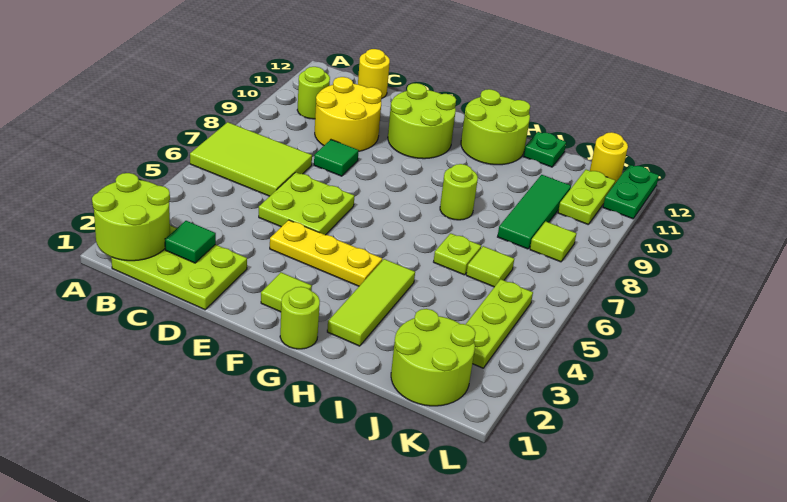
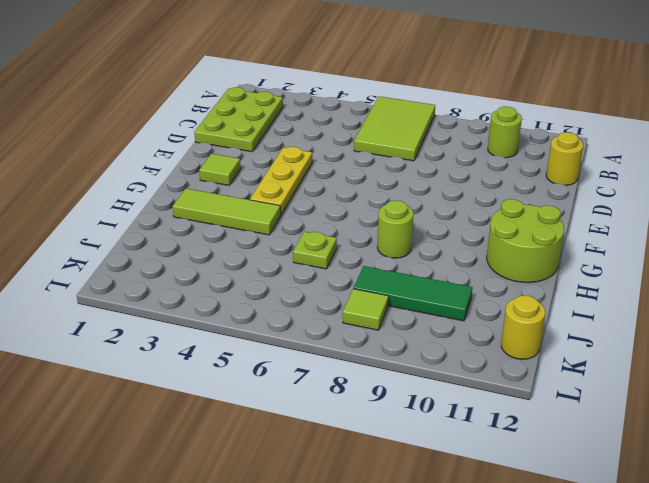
none -> yellow round brick C9:D10 level 1
none -> lime plate D5:E6 level 1
none -> green tile D8 level 1

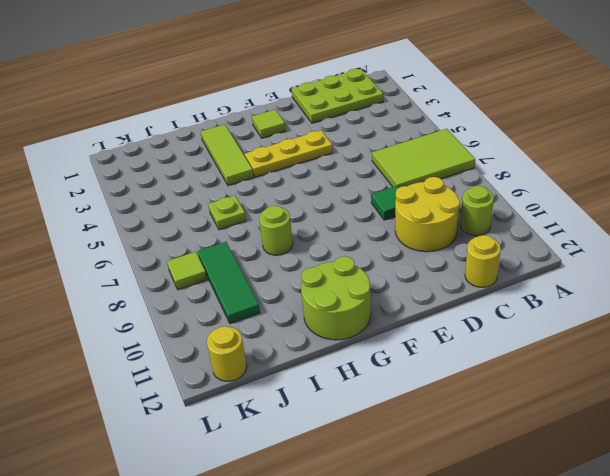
none -> lime plate D5:E6 level 1
none -> lime round brick E10:F11 level 1
none -> lime round brick G1 level 1

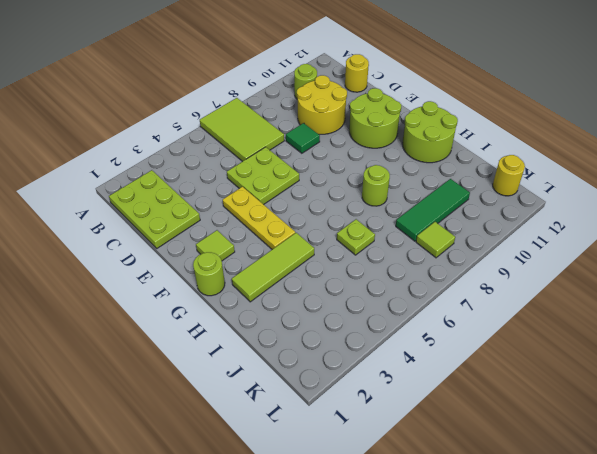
none -> green plate I12 level 1
none -> lime round brick J1:K2 level 1
none -> lime tile J6 level 1

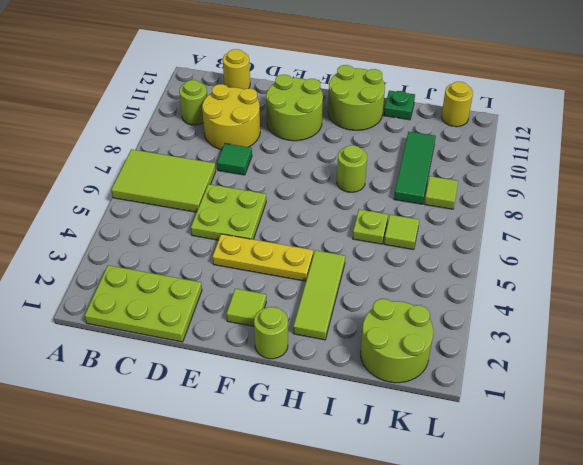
none -> lime plate K3:K5 level 1
none -> lime plate K10:K11 level 1
none -> green plate L11:L12 level 1

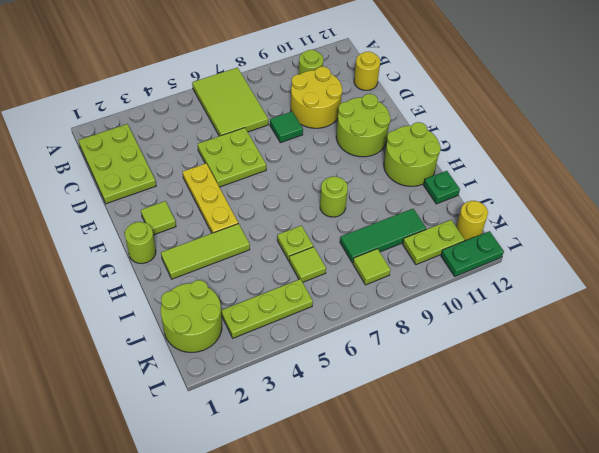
none -> lime round brick A1:B2 level 2
none -> green tile C2 level 2

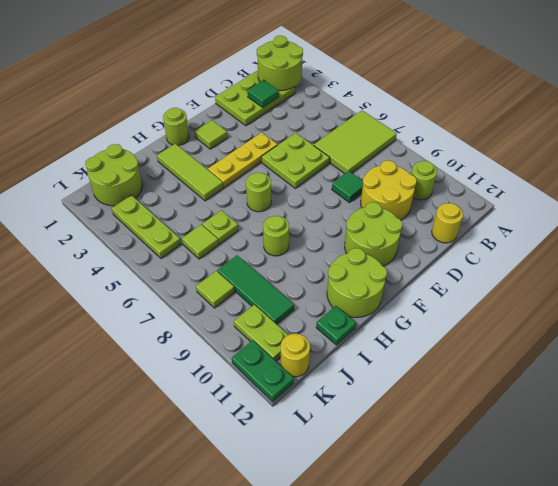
lime round brick G6 level 1 -> none

